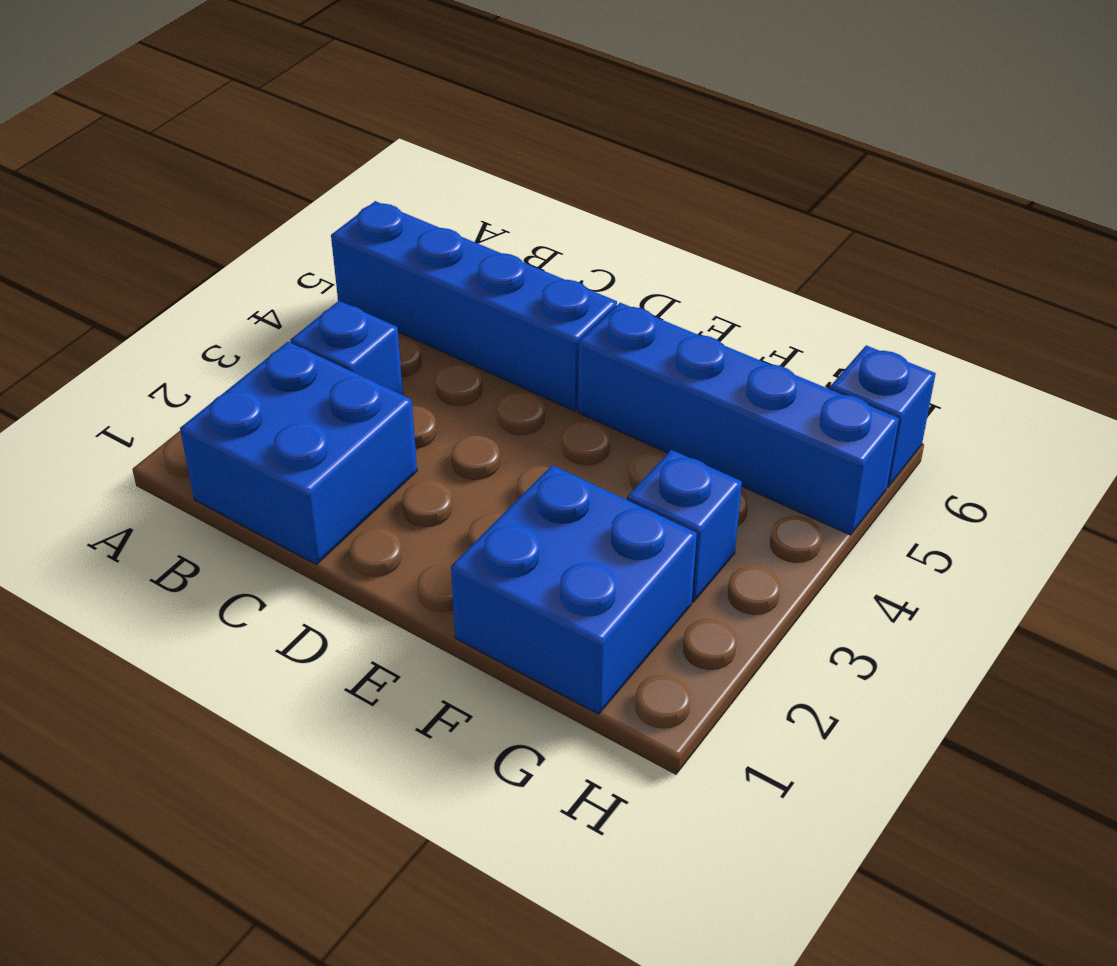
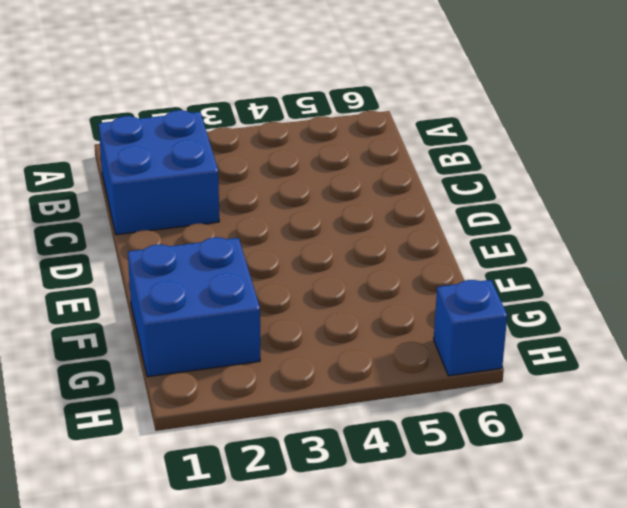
none -> blue brick A5:D5 level 1
none -> blue brick B3 level 1

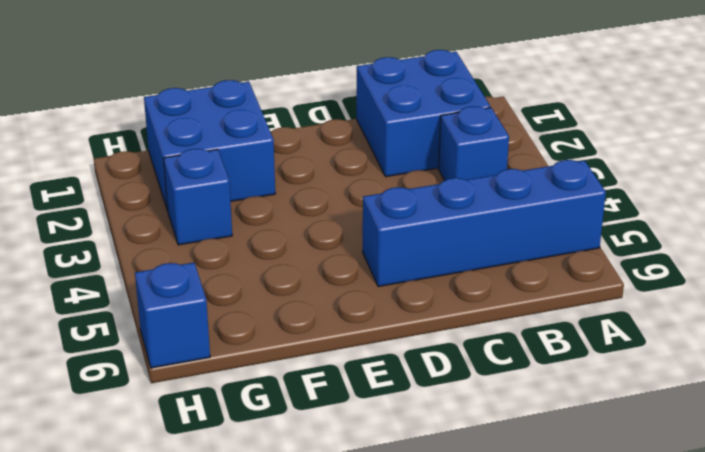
none -> blue brick E5:H5 level 1

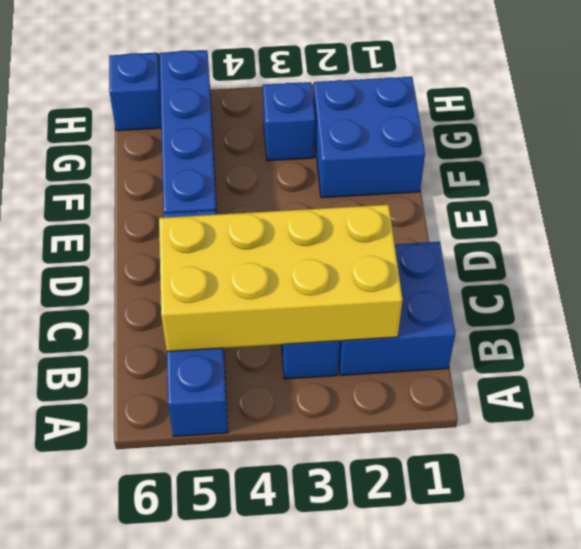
yellow brick B2:C5 level 2 -> none

